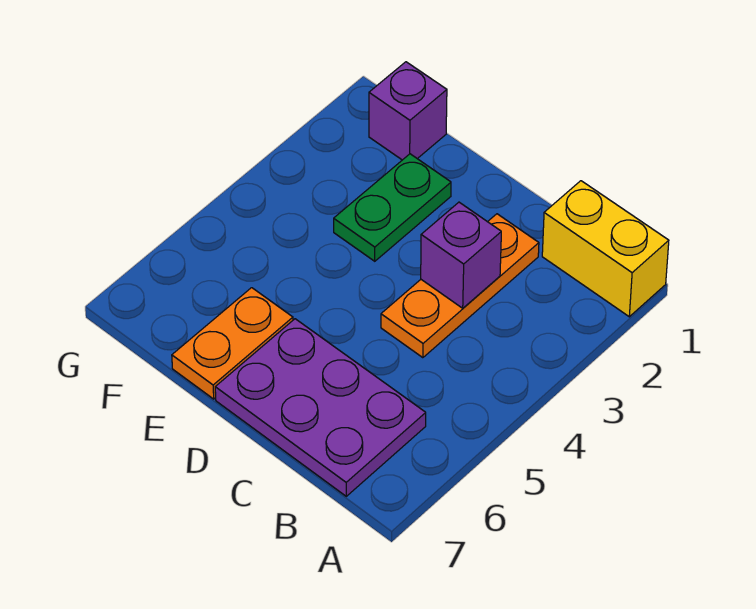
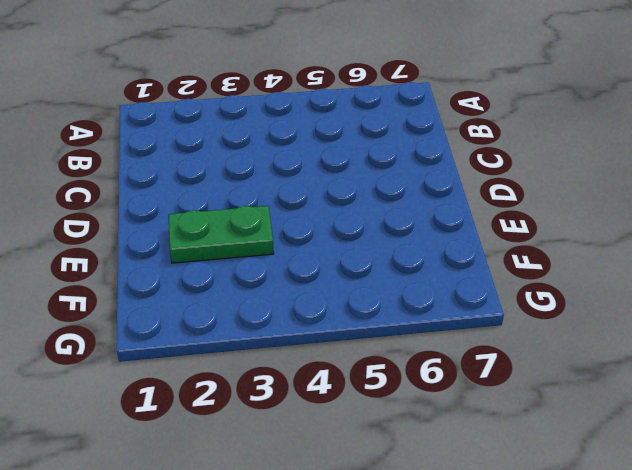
none -> yellow brick A1:B1 level 1
none -> purple plate B6:D7 level 1

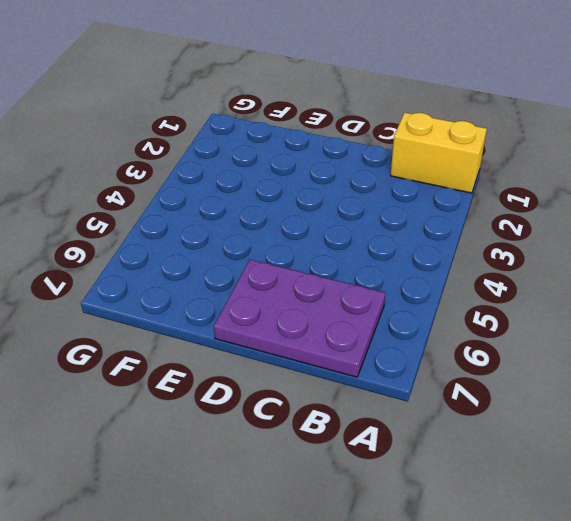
none -> orange plate C2:C4 level 1
none -> green plate E2:E3 level 1

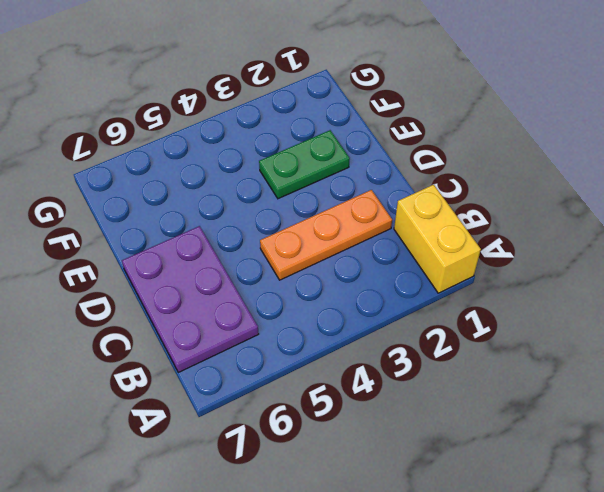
none -> orange plate E6:E7 level 1
none -> purple brick F1 level 1

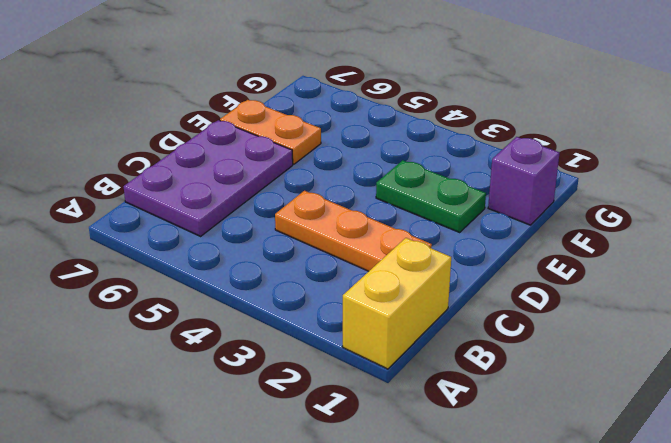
none -> purple brick C3 level 2

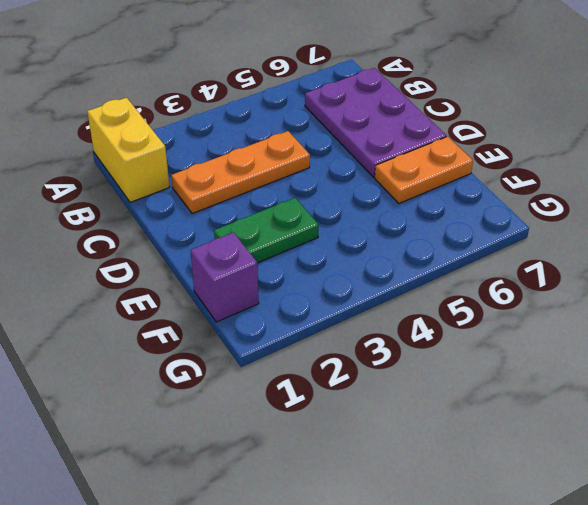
none -> purple brick C3 level 2

